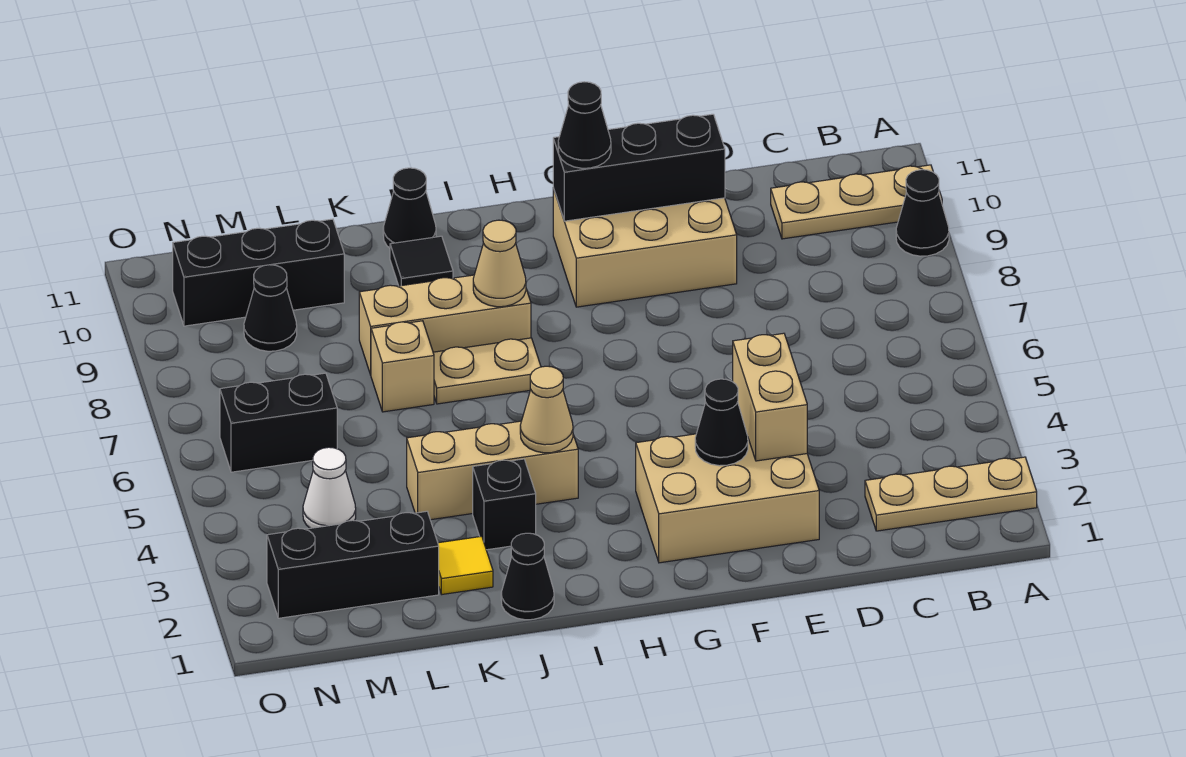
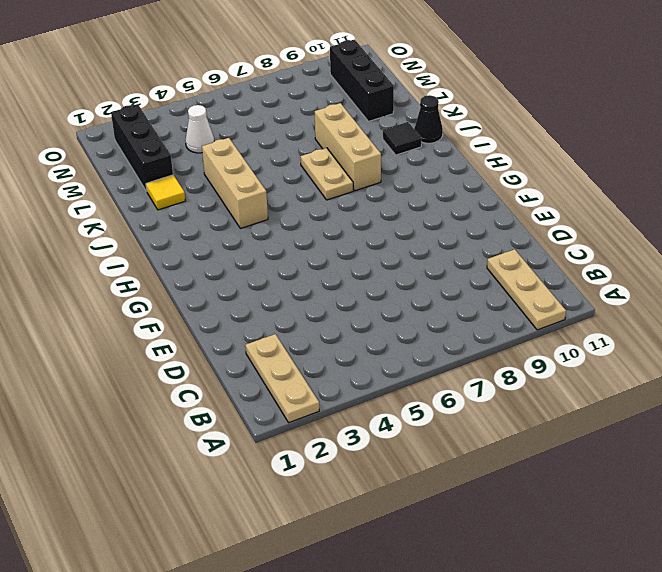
none -> black cone A9 level 1
none -> tan brick E2:G3 level 1
none -> tan brick E9:G10 level 1

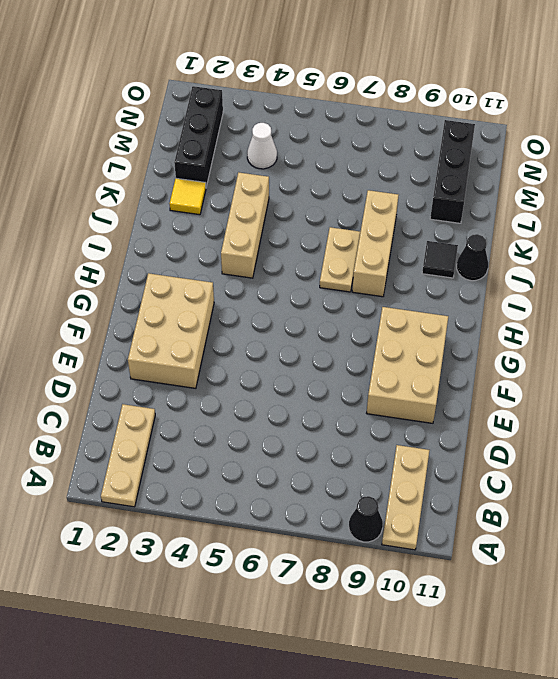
none -> black cone J1 level 1
none -> black brick J3 level 1
none -> tan brick K7 level 1

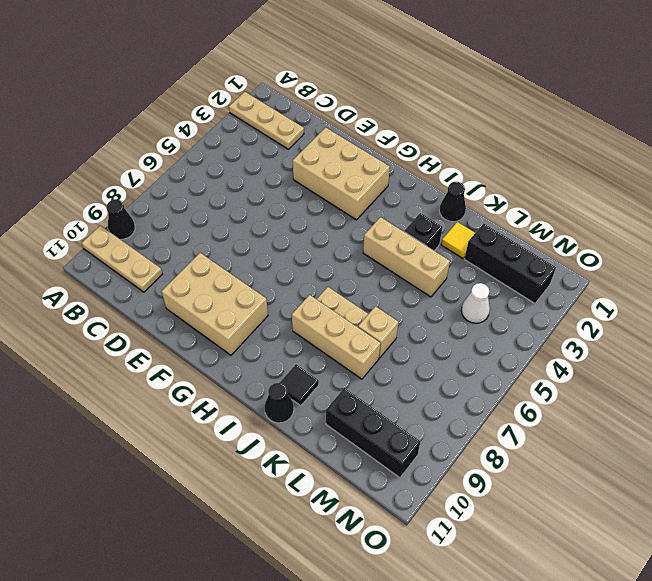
none -> black brick M6:N6 level 1
none -> black cone M9 level 1
none -> tan brick E3:E4 level 2

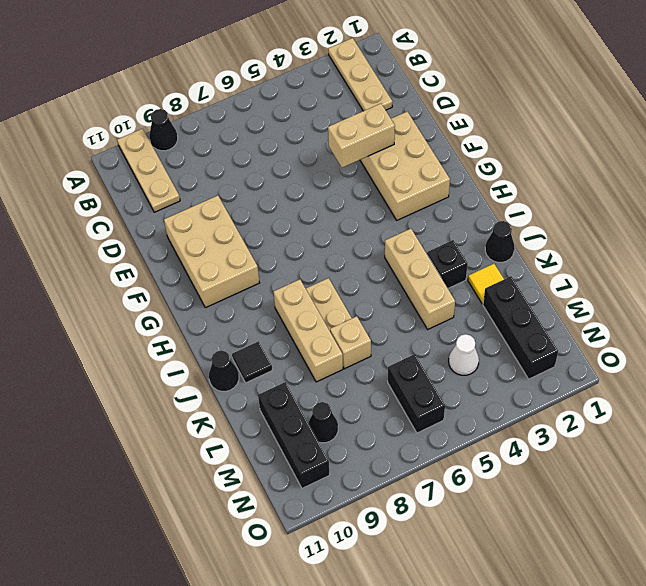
none -> black brick E10:G10 level 2
none -> black cone F3 level 2
none -> tan cone I4 level 2

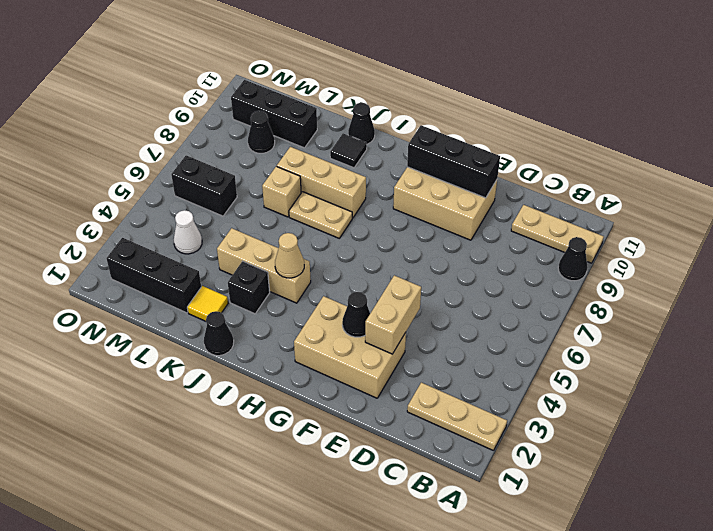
none -> tan cone I8 level 2
none -> black cone G10 level 3

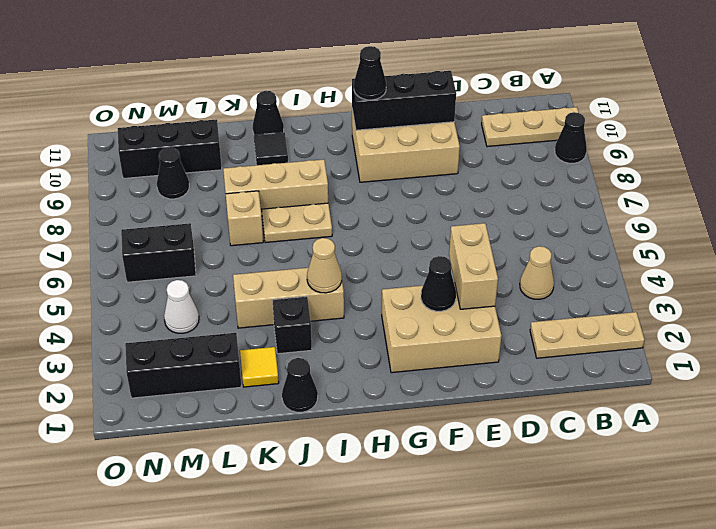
tan cone C4 level 1 -> tan cone I8 level 2

